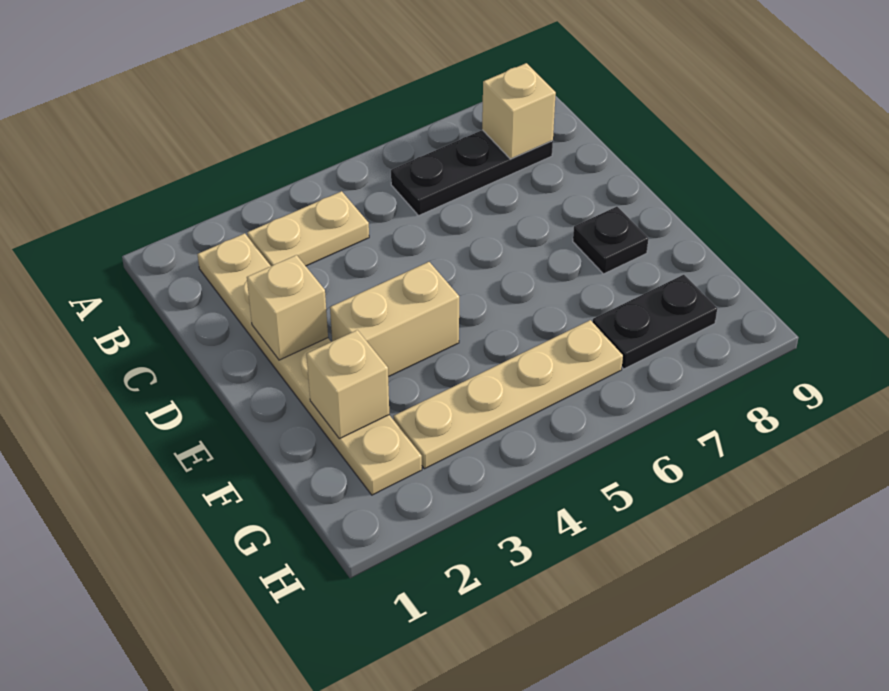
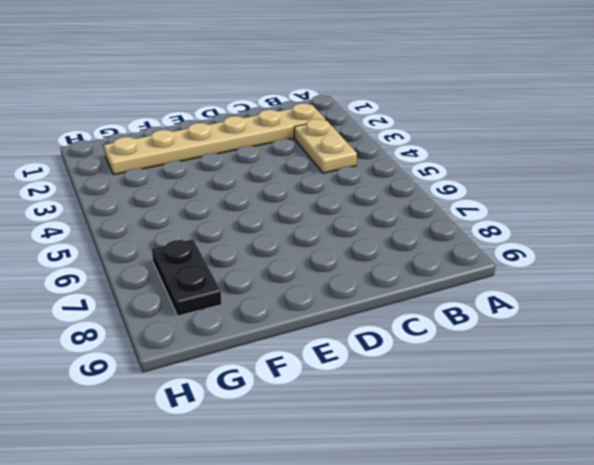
none -> black plate B6:B8 level 1
none -> tan brick E3:E4 level 1

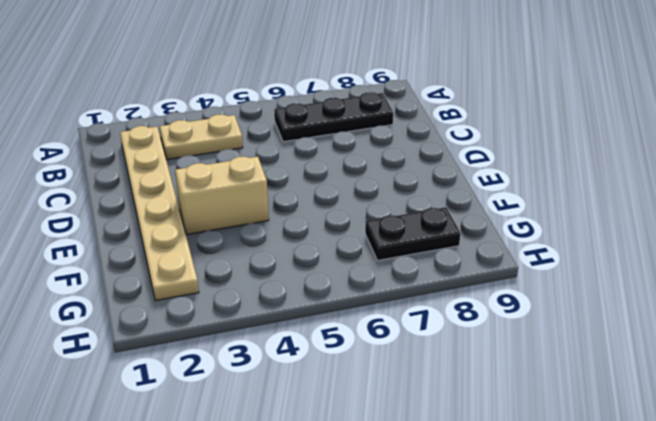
none -> black plate E8 level 1
none -> tan plate G3:G6 level 1

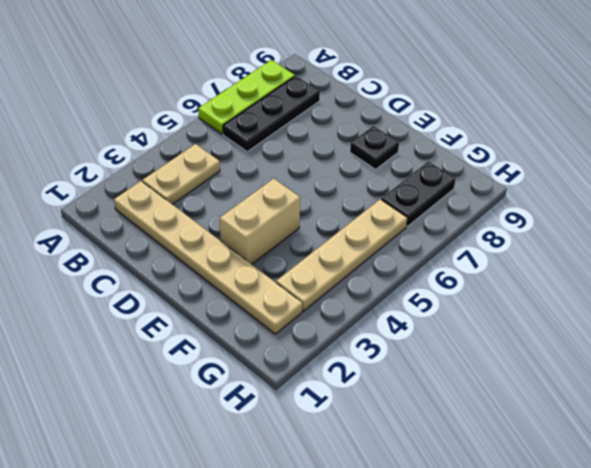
lime plate A6:A8 level 1 -> none
none -> tan brick B8 level 2
none -> tan brick D2 level 2

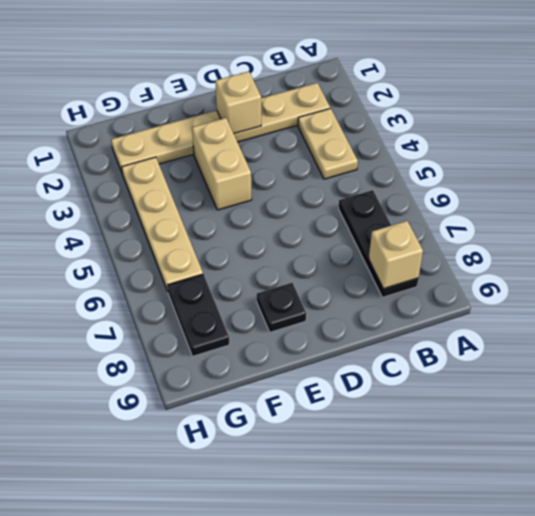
none -> tan brick F2 level 2

